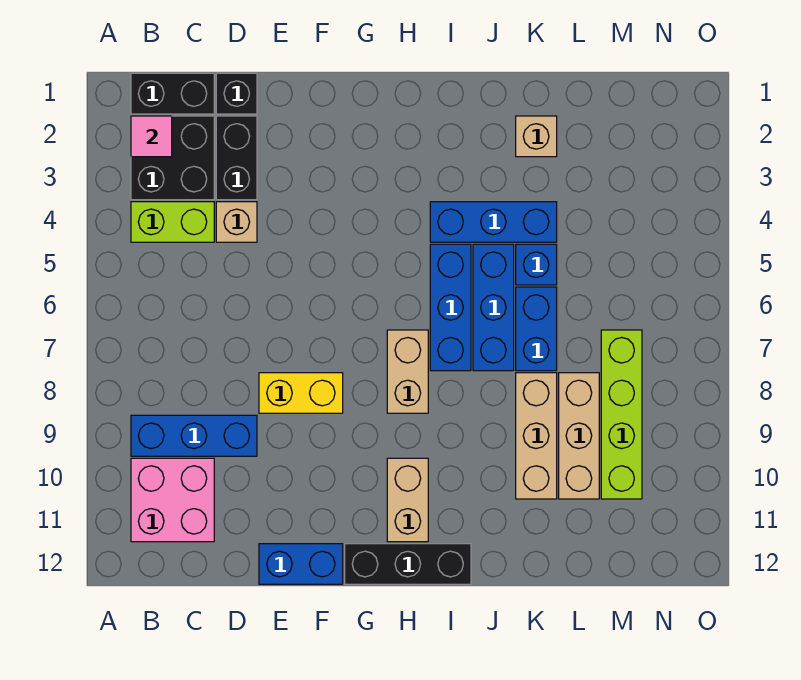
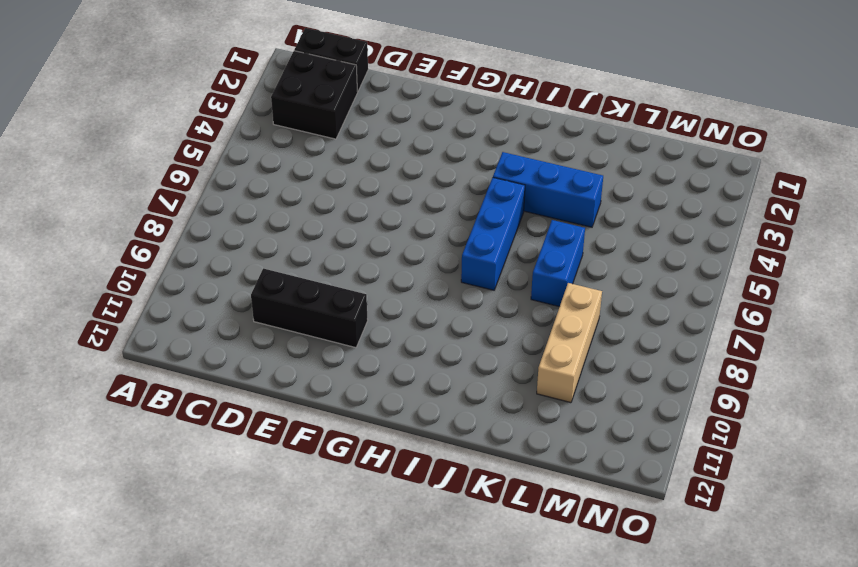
black brick D10:F10 level 1 -> black brick G12:I12 level 1
none -> lime brick B4:C4 level 1
none -> blue brick B9:D9 level 1
none -> pink brick B10:C11 level 1

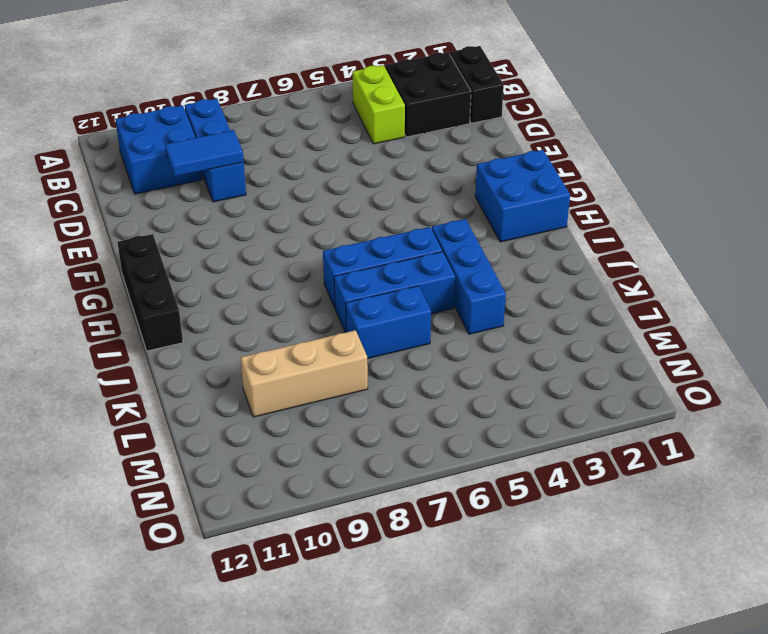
blue brick B10:C11 level 1 -> pink brick B10:C11 level 1
blue tile D9:D10 level 2 -> none
blue brick G1:H2 level 1 -> none
none -> black brick D1 level 1
none -> black brick D2:D3 level 1
none -> tan brick D4 level 1

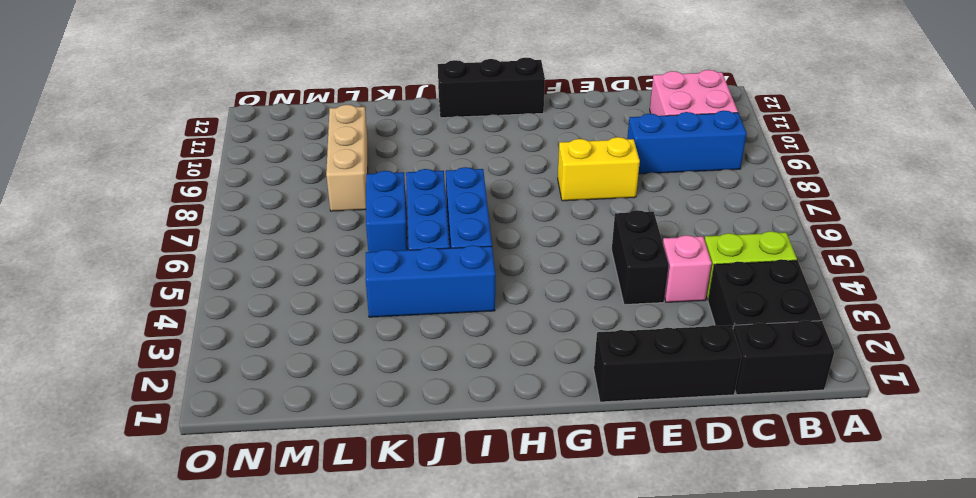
black brick D1:F1 level 1 -> black brick D1 level 1
pink brick D4 level 1 -> tan brick D4 level 1
black brick E4:E5 level 1 -> black brick D2:D3 level 1
none -> blue brick E12:F12 level 1
none -> tan brick H7:H8 level 1
none -> tan brick H10:H11 level 1

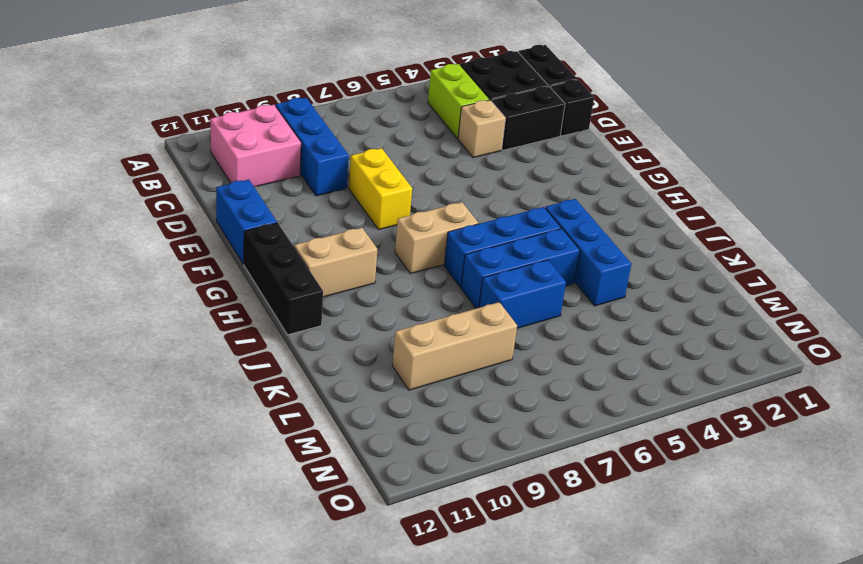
none -> tan brick K2 level 1
none -> blue brick K5 level 1
none -> tan brick K8:K10 level 1

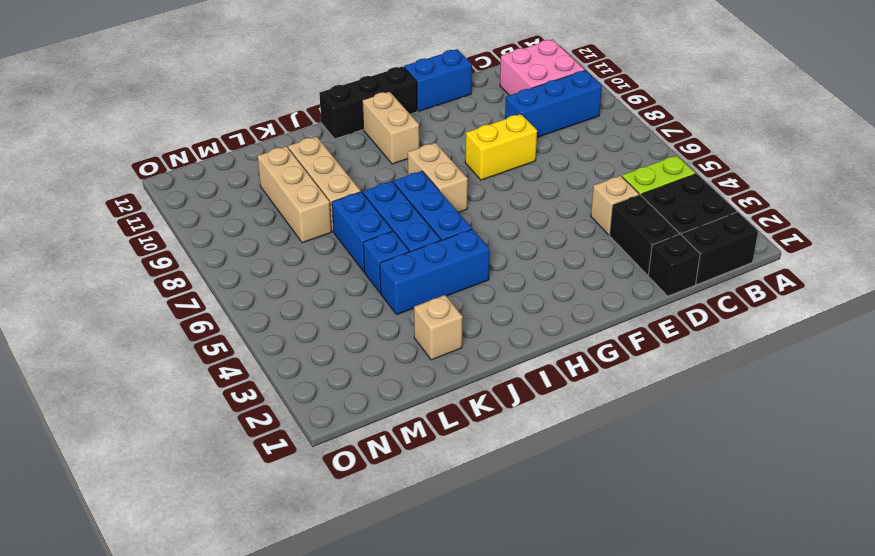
none -> lime brick M7:M10 level 1
none -> pink tile B2 level 2

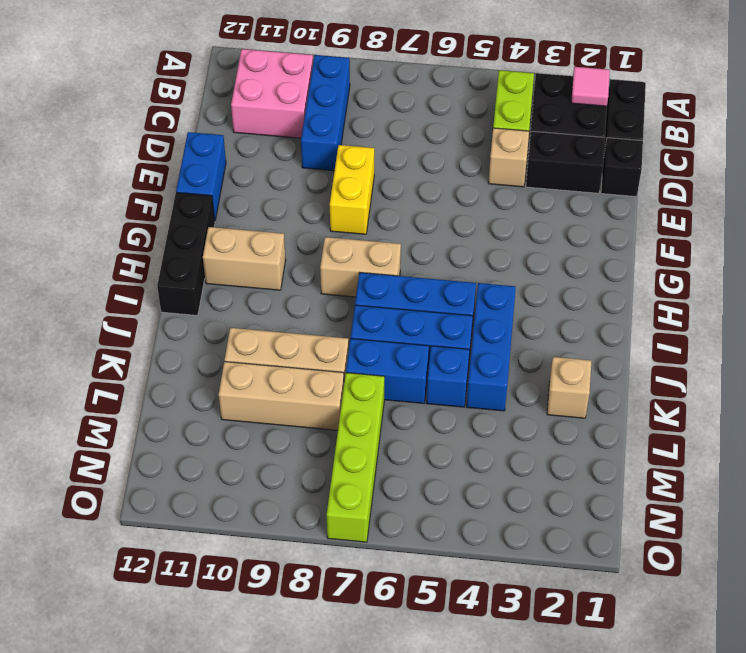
lime brick L7:O7 level 1 -> lime brick M7:M10 level 1

